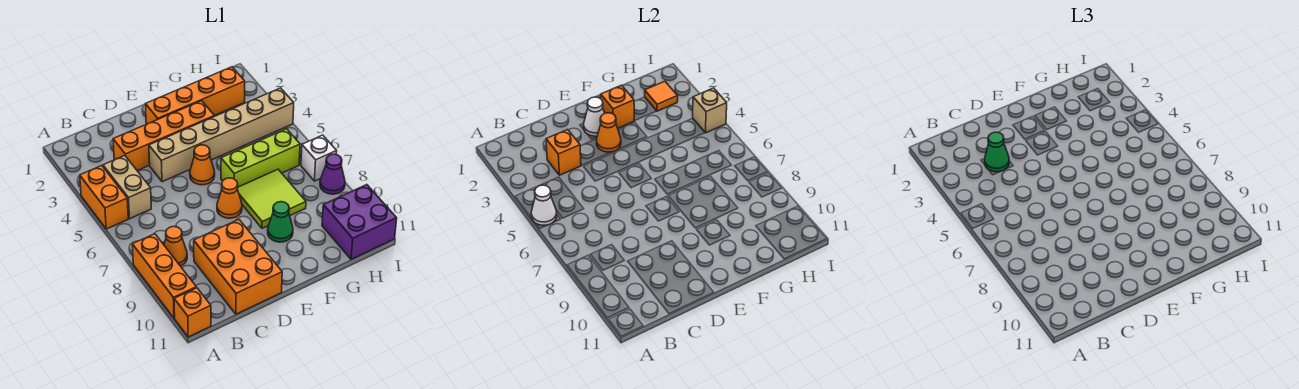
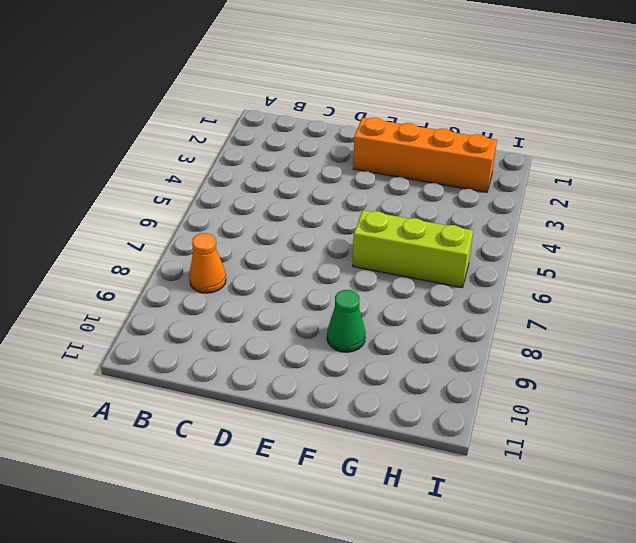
none -> orange brick A4:A5 level 1
none -> orange brick A8:A10 level 1
none -> orange brick A11 level 1

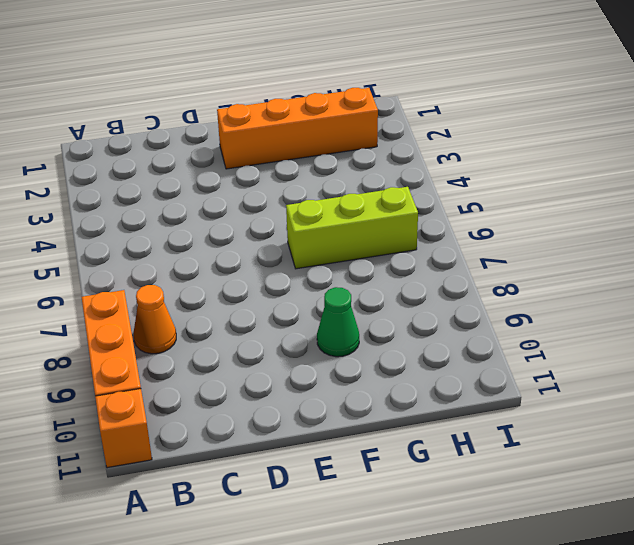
none -> orange brick A4:A5 level 1
none -> tan brick B4:B5 level 1
none -> orange brick C3:F3 level 1

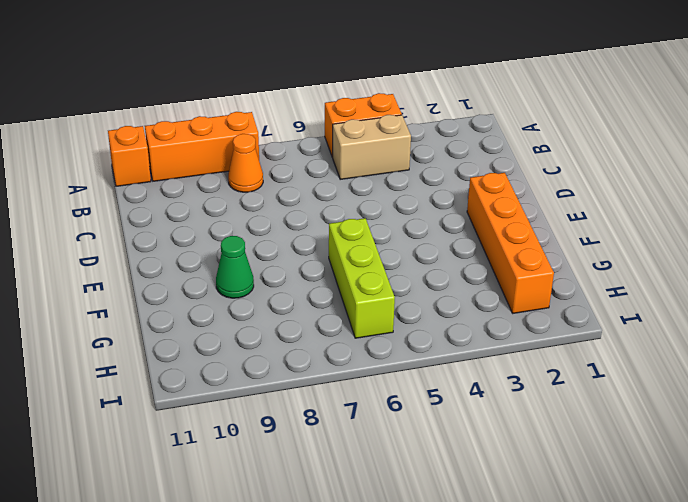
none -> orange brick C3:F3 level 1
none -> orange brick C9:D11 level 1
none -> tan brick D4:I4 level 1

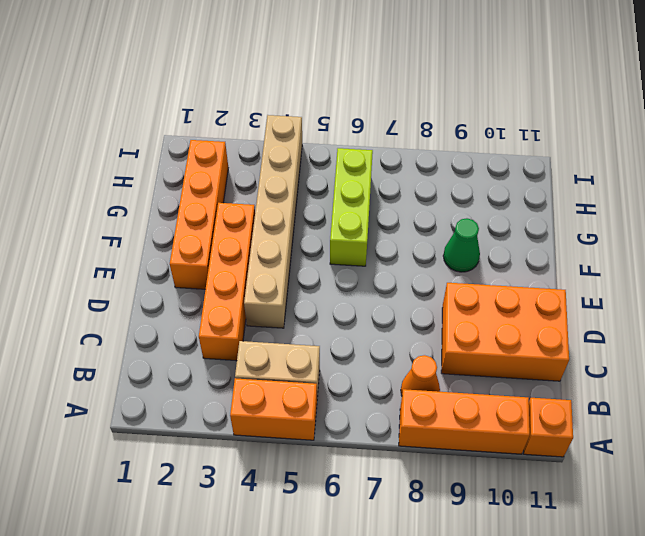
none -> orange cone E5 level 1
none -> orange cone E7 level 1
none -> lime tile F7:G8 level 1

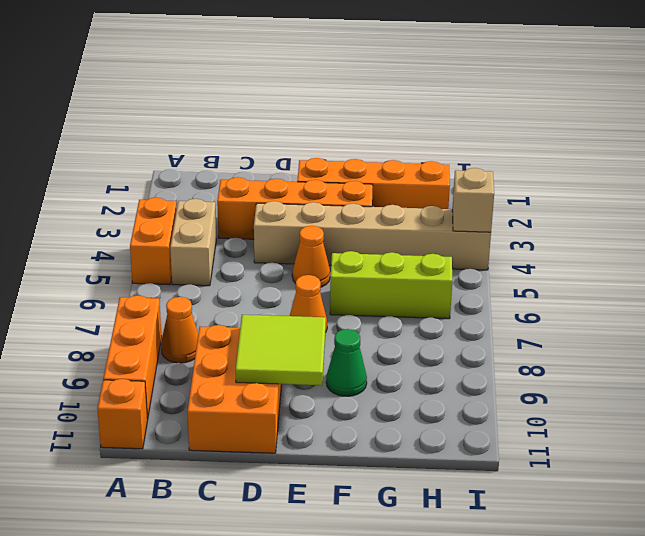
lime tile D9:E10 level 2 -> lime tile F7:G8 level 1
none -> purple brick H10:I11 level 1
none -> white brick I7 level 1
none -> purple cone I8 level 1

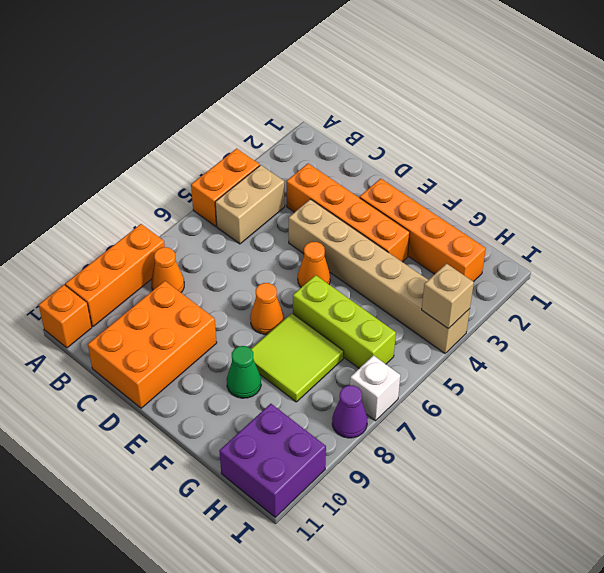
none -> white cone A5 level 2
none -> orange brick C3 level 2
none -> white cone E2 level 2

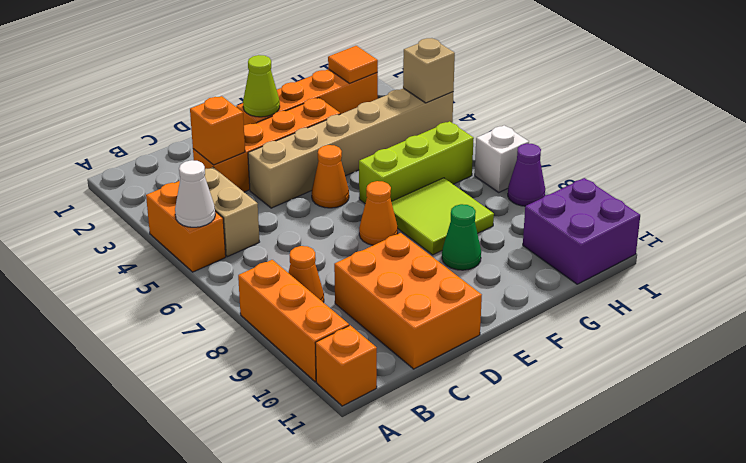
lime cone E2 level 2 -> white cone E2 level 2
none -> orange cone E3 level 2
none -> orange brick F2 level 2
none -> green cone C3 level 3

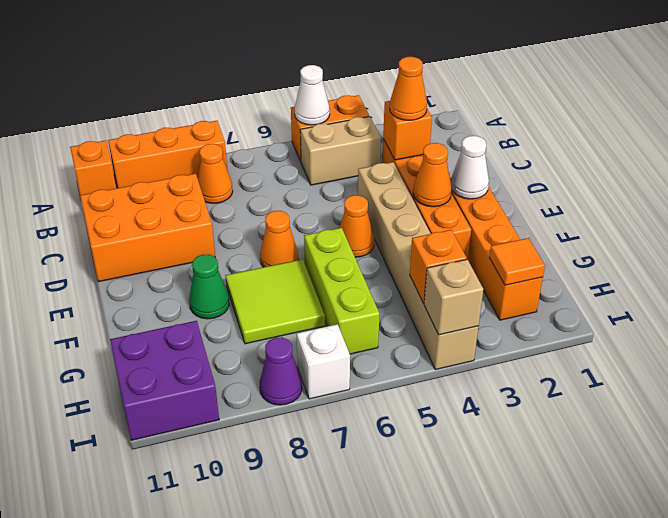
orange cone C3 level 3 -> green cone C3 level 3
orange brick H4 level 2 -> orange brick F2 level 2

